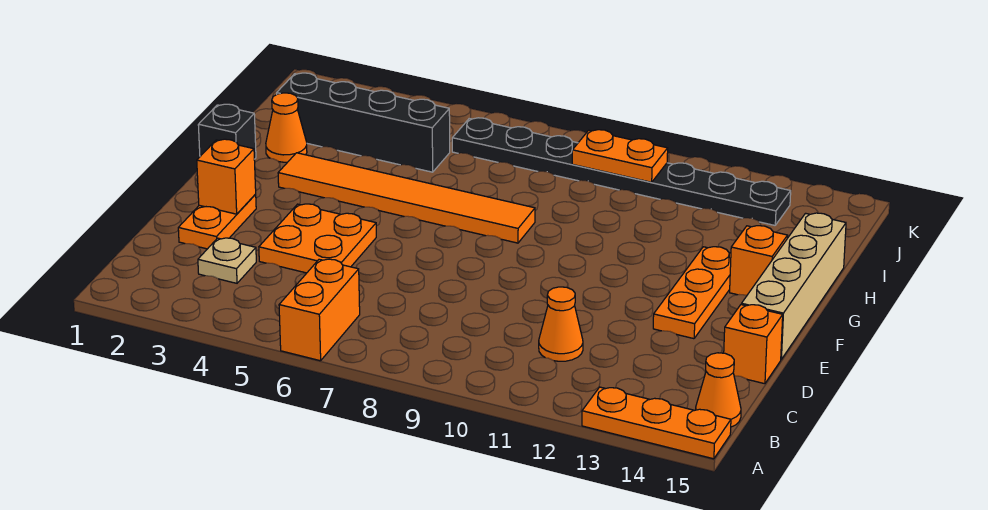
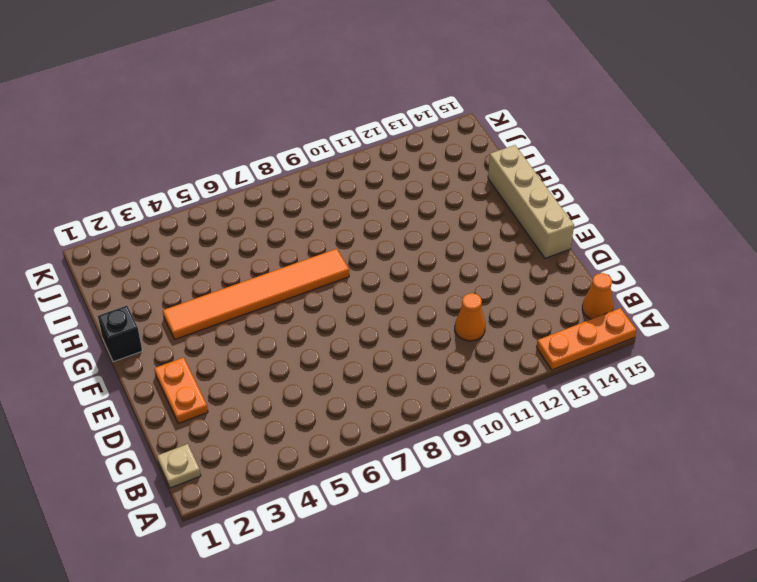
tan plate B1 level 1 -> tan plate C3 level 1
none -> orange brick A6:B6 level 1
none -> orange plate D4:E5 level 1
none -> orange brick D15 level 1

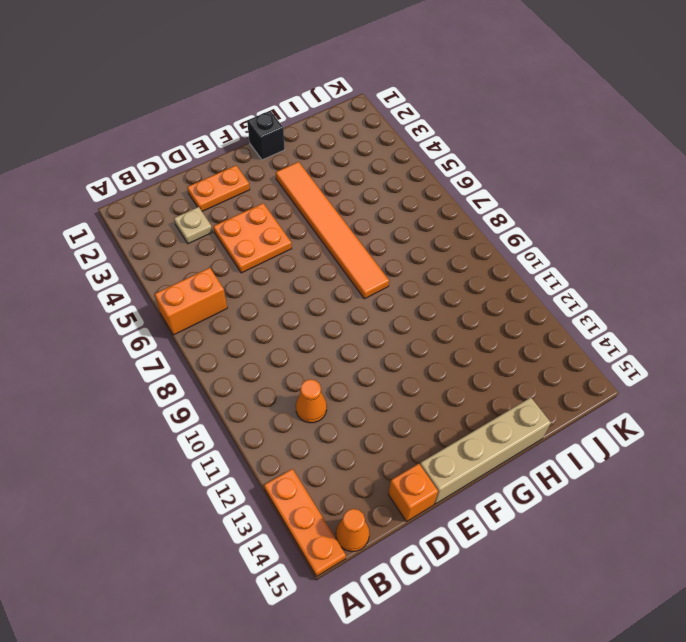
none -> orange plate E13:G13 level 1
none -> orange brick G14 level 1
none -> orange cone H2 level 1

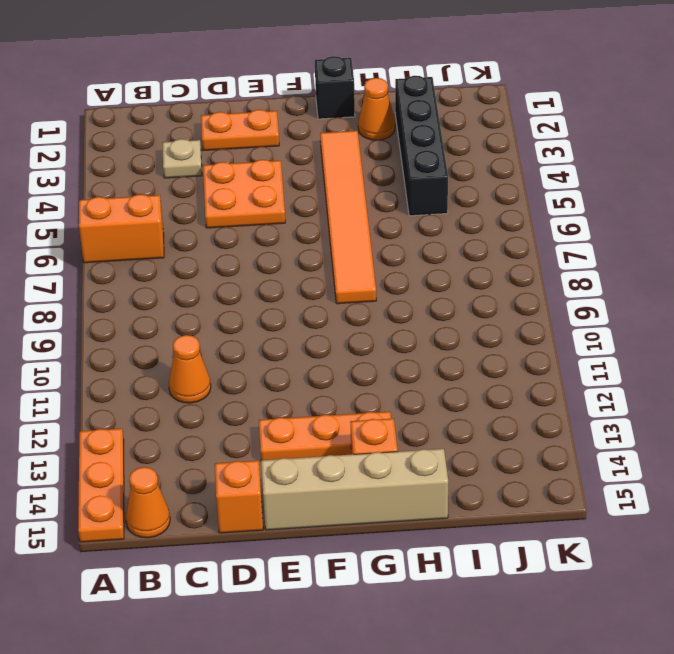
none -> black plate J6:J13 level 1
none -> orange brick E2 level 2
none -> orange plate J9:J10 level 2

